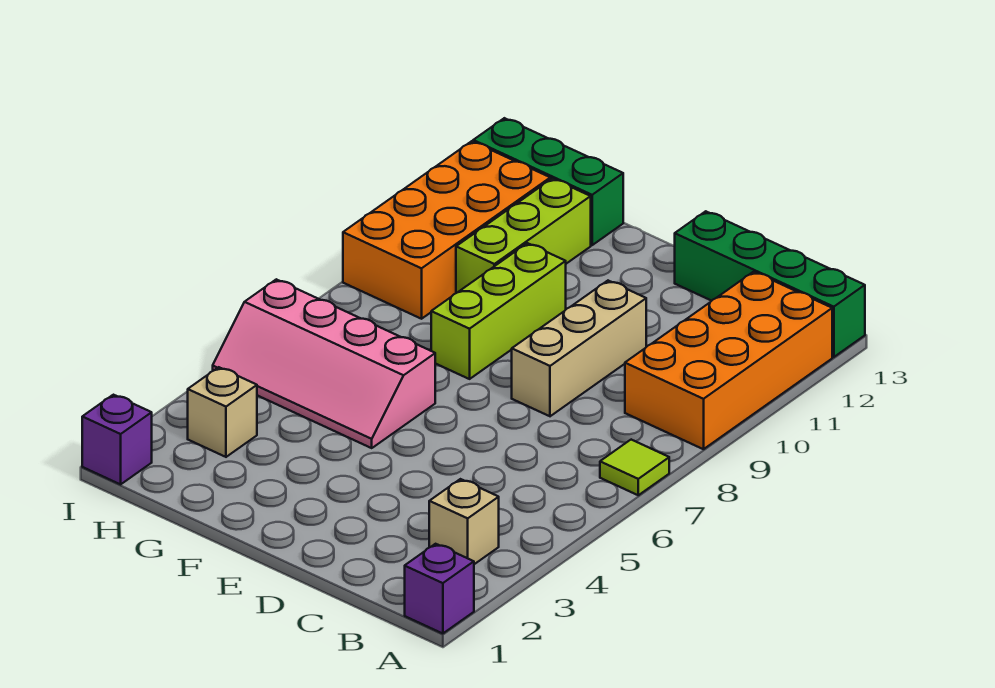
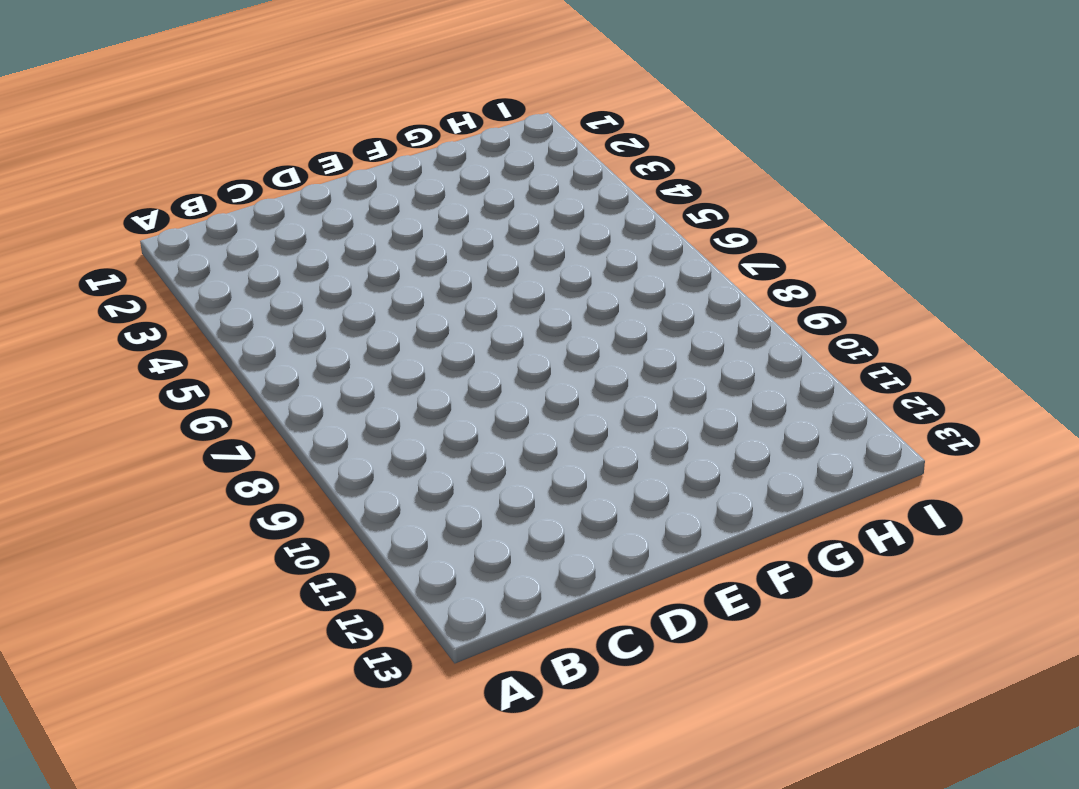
none -> purple brick A1 level 1
none -> lime tile A7 level 1
none -> orange brick A9:B12 level 1

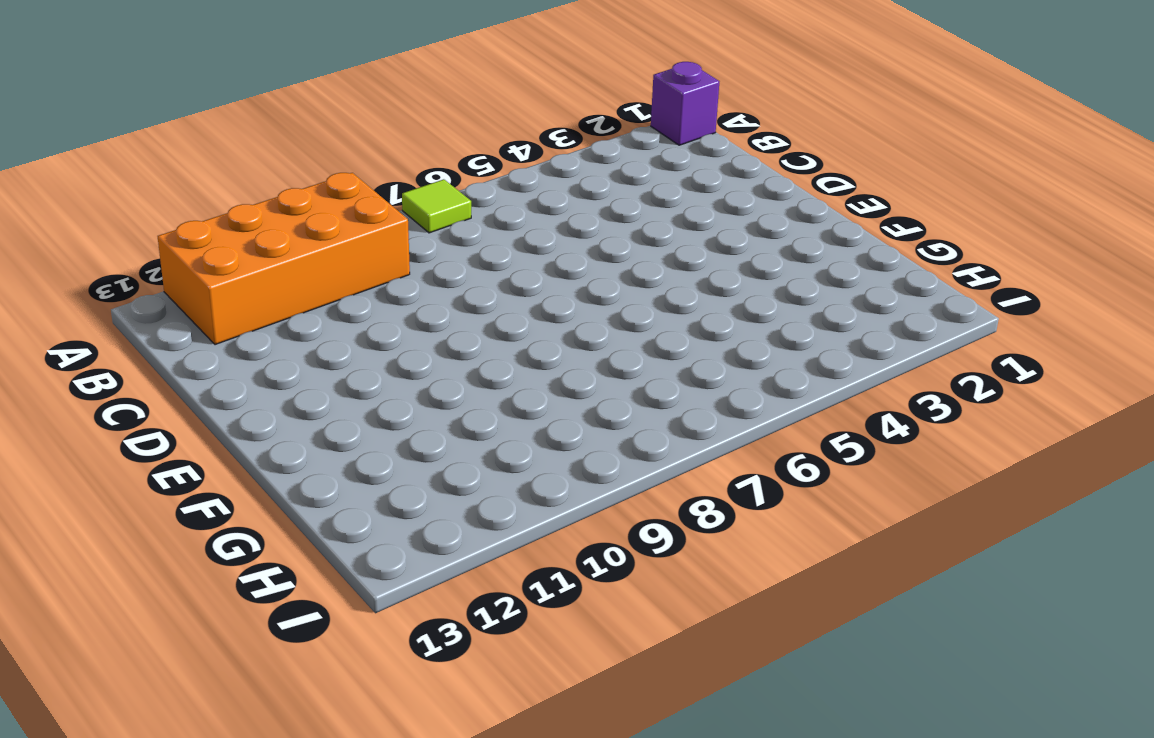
none -> green brick A13:D13 level 1
none -> tan brick B3 level 1
none -> tan brick D8:D10 level 1

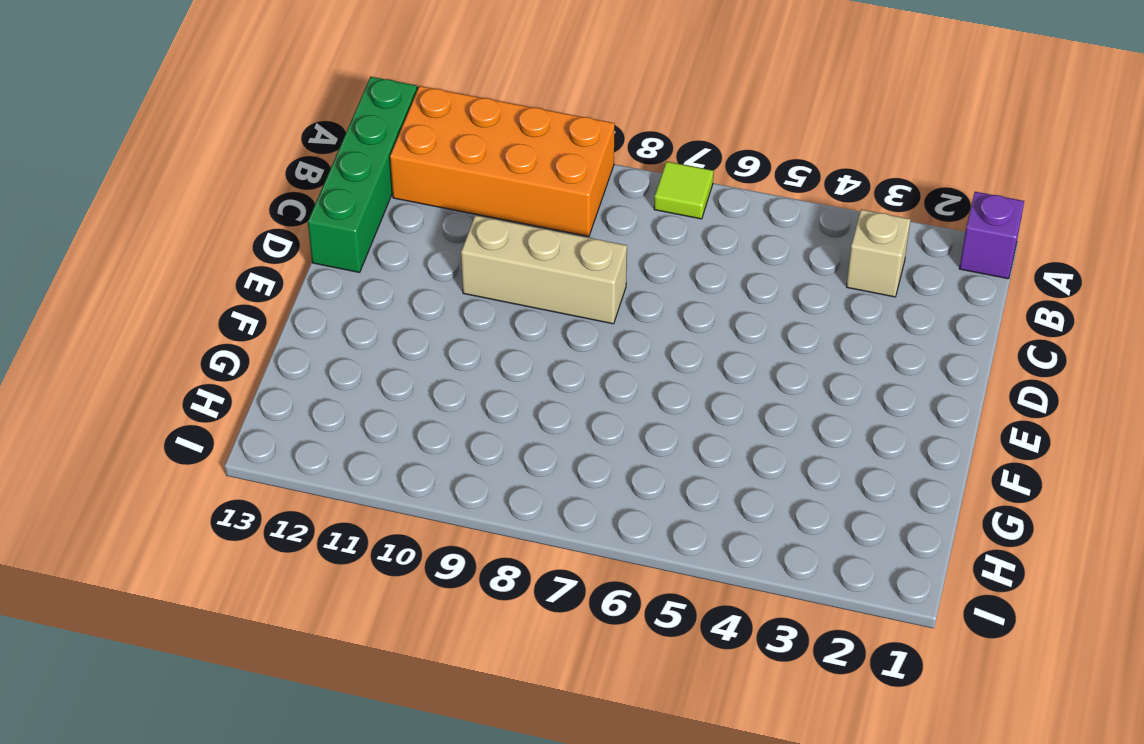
none -> pink slope F5:I6 level 1 top 6
none -> lime brick F8:F10 level 1
none -> lime brick G10:G12 level 1

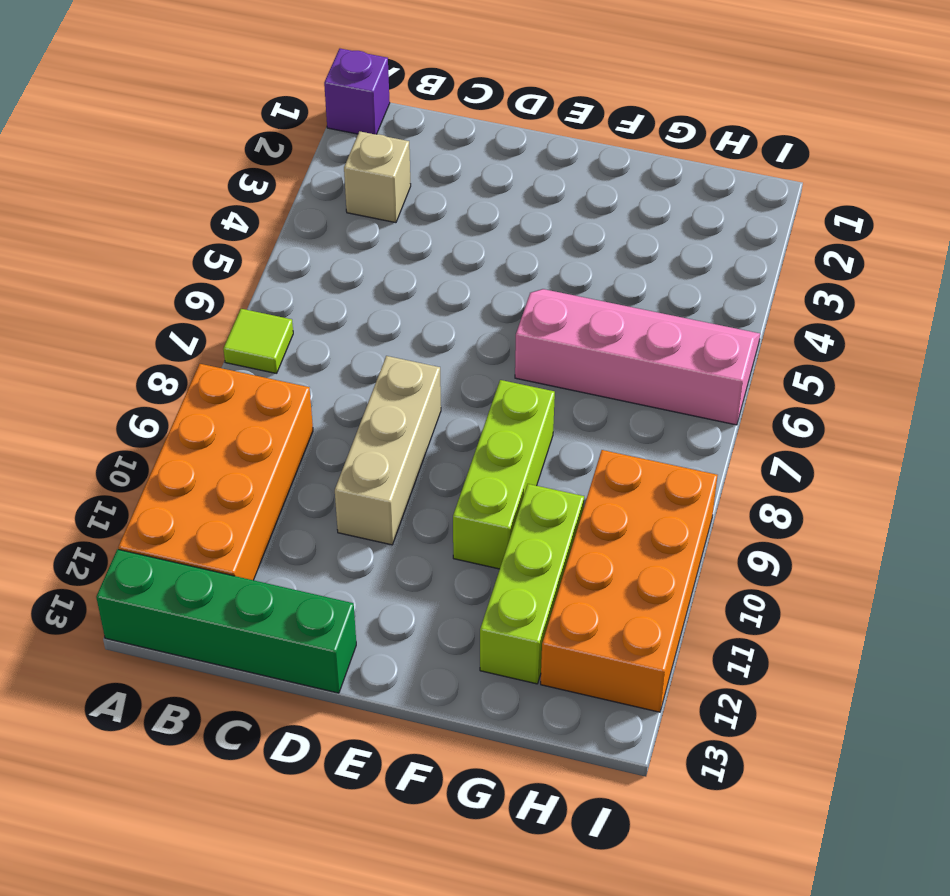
none -> green brick G13:I13 level 1
none -> tan brick H3 level 1
none -> purple brick I1 level 1

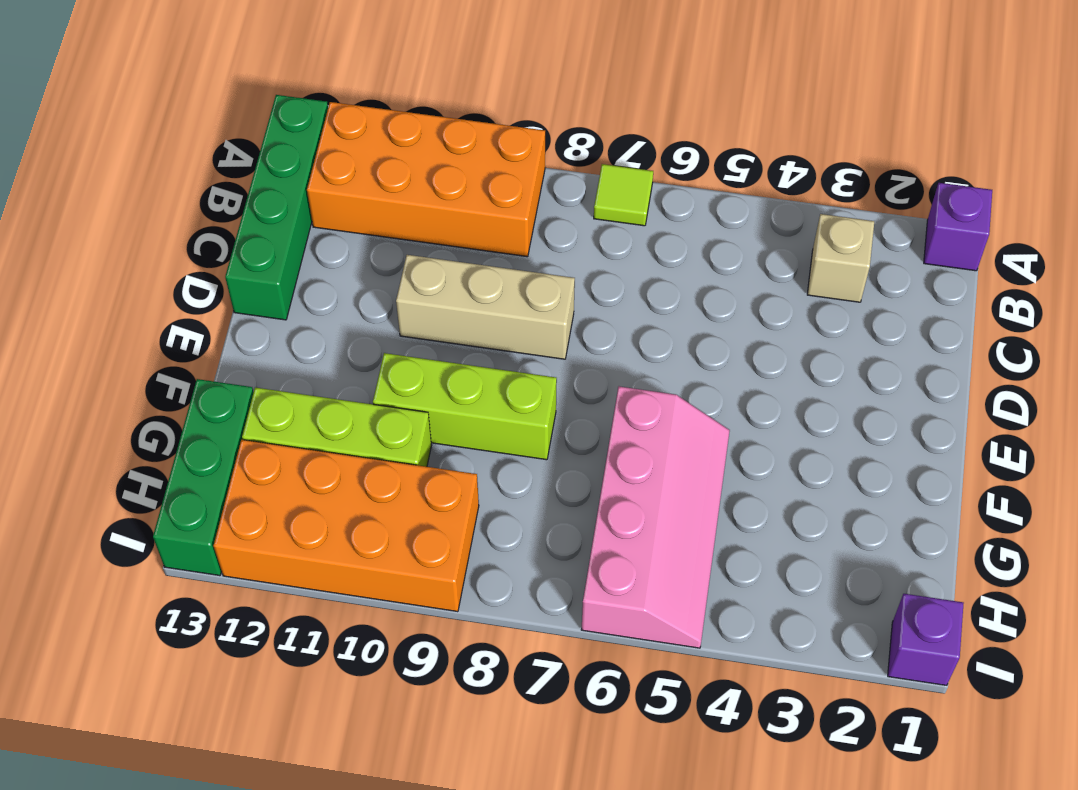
none -> tan brick H3 level 1

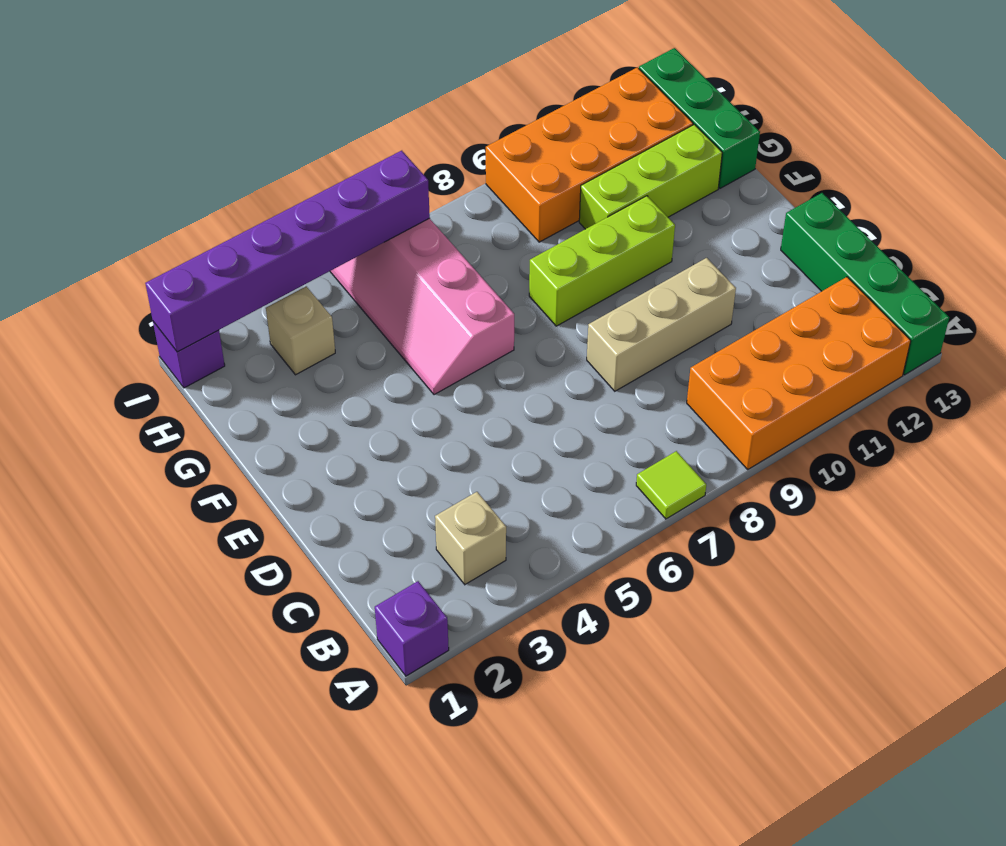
purple brick I1:I6 level 2 -> none

